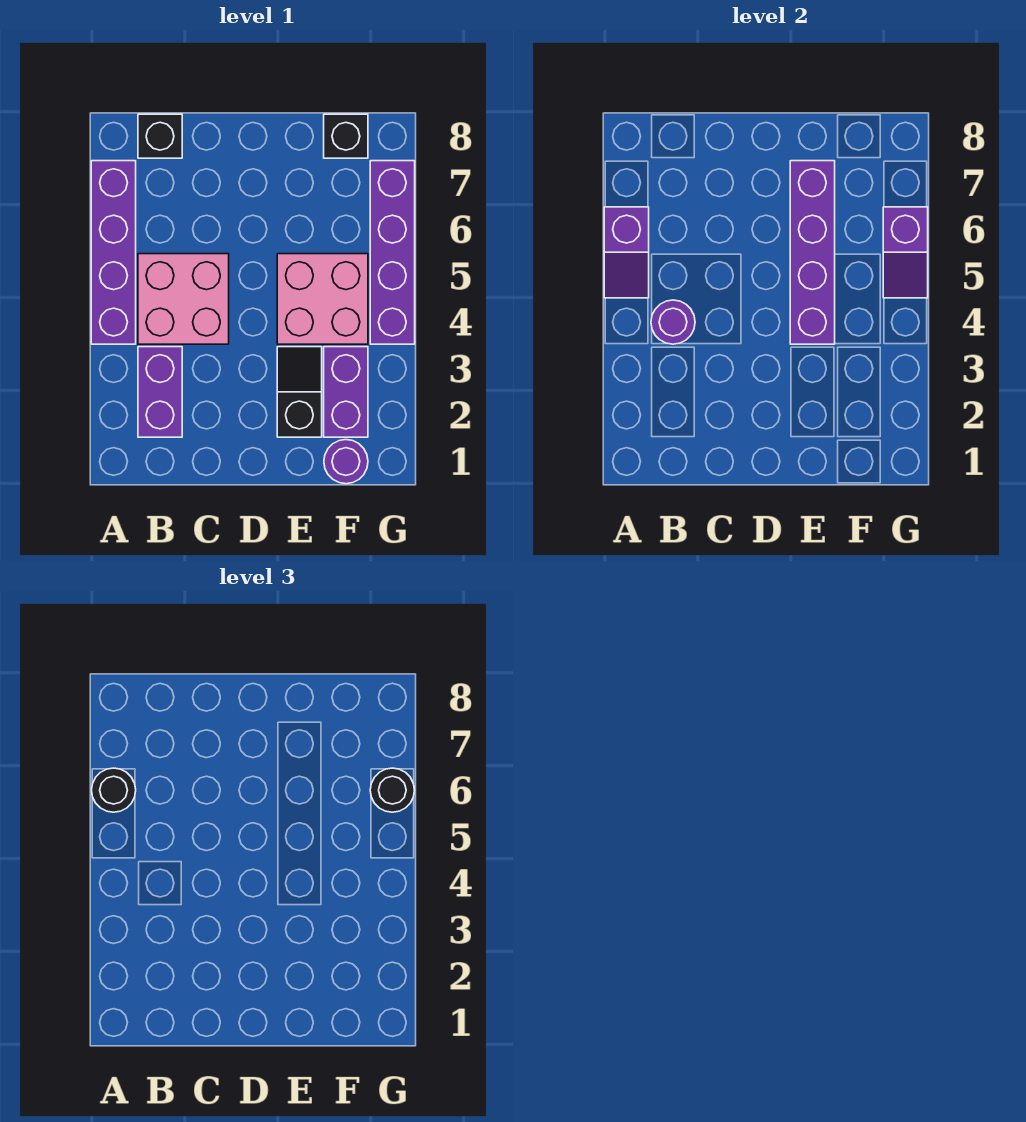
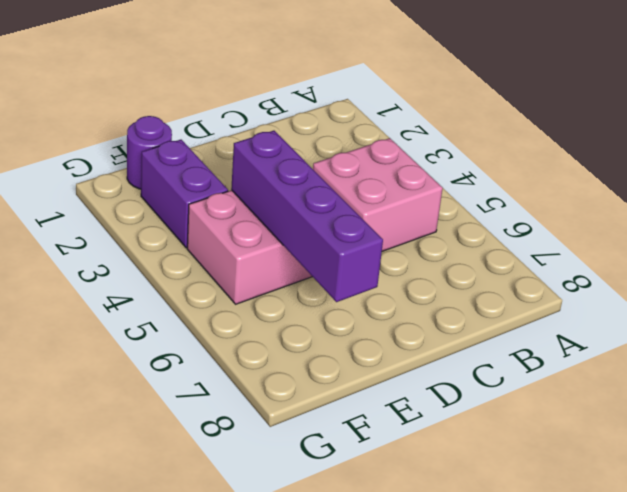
none -> purple brick A4:A7 level 1
none -> purple brick B2:B3 level 1
none -> black brick B8 level 1

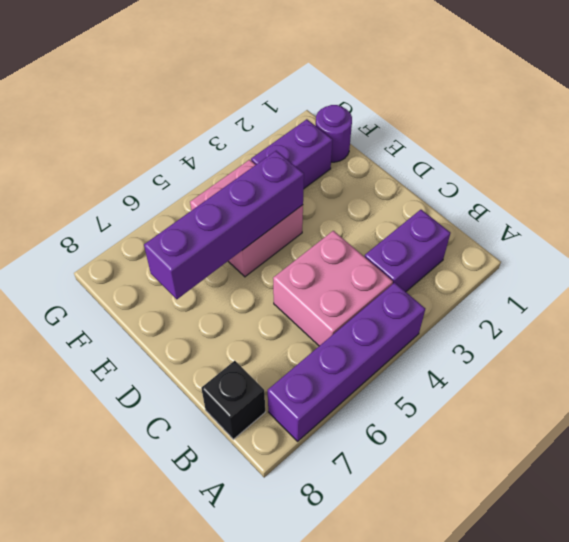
none -> black slope E2:E3 level 1 top 2
none -> black brick F8 level 1
none -> purple brick G4:G7 level 1

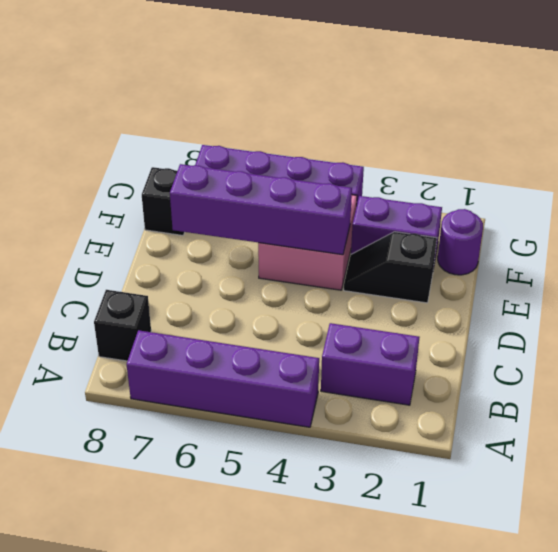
none -> pink brick B4:C5 level 1
none -> purple slope A5:A6 level 2 top 6
none -> purple round brick B4 level 2

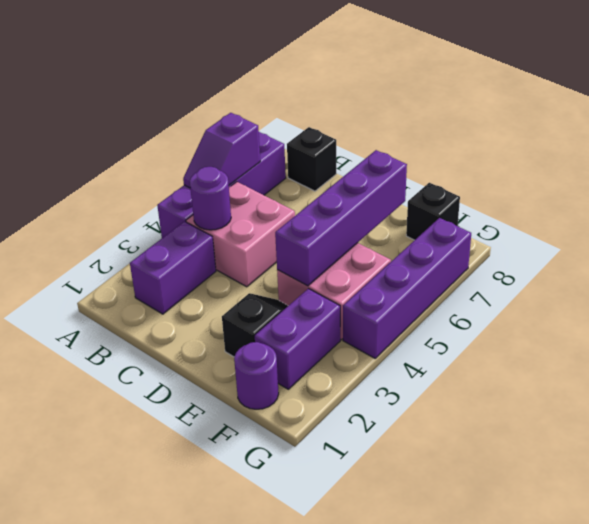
none -> purple slope G5:G6 level 2 top 6
none -> black round brick A6 level 3
none -> black round brick G6 level 3

